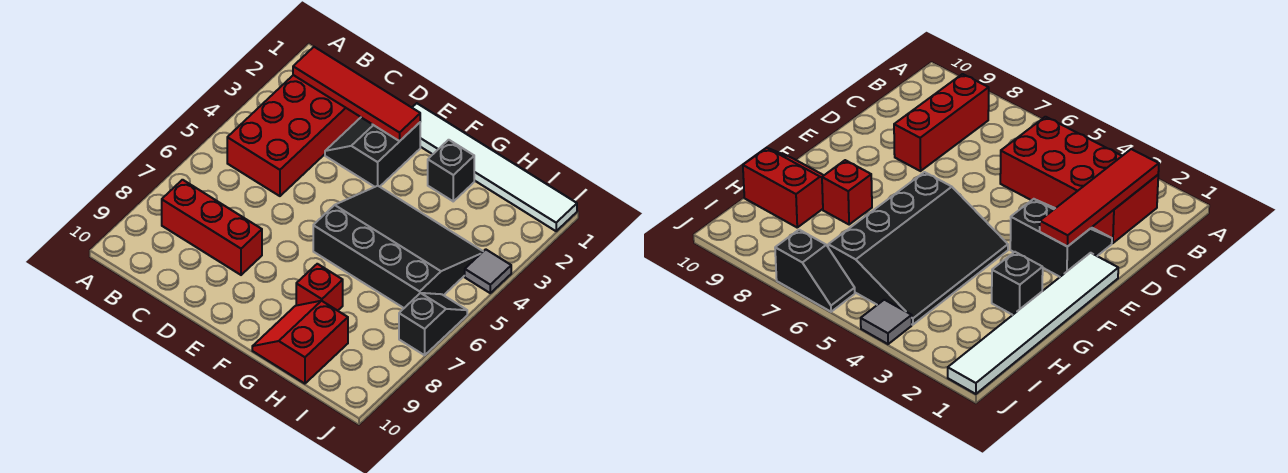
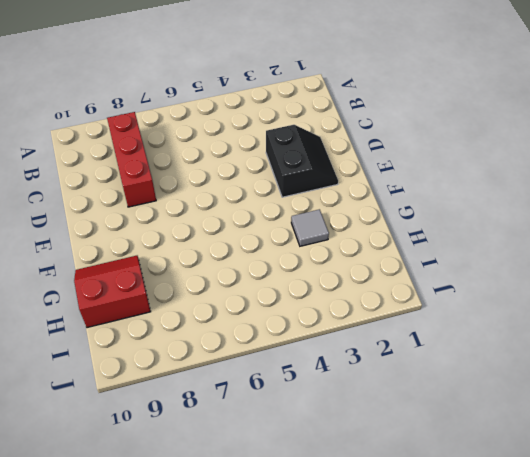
black slope D2:E3 level 1 top 3 -> black slope D2:E3 level 1 top E
grey tile G3 level 1 -> grey tile J4 level 1
none -> red brick B2:C5 level 1
none -> white tile E1:J1 level 1

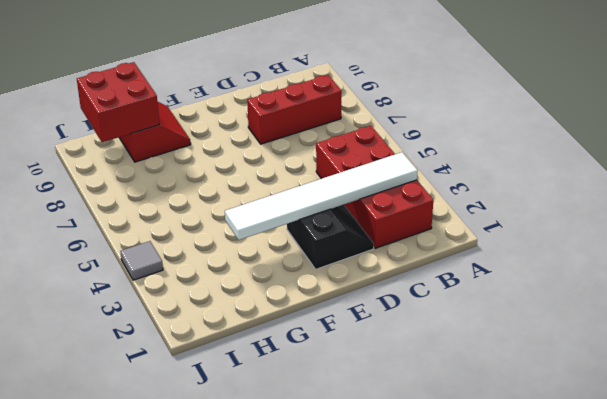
white tile B3:G3 level 2 -> white tile E1:J1 level 1
red brick H9:I10 level 2 -> none
none -> black slope F4:I6 level 1 top 6
none -> black brick G2 level 1

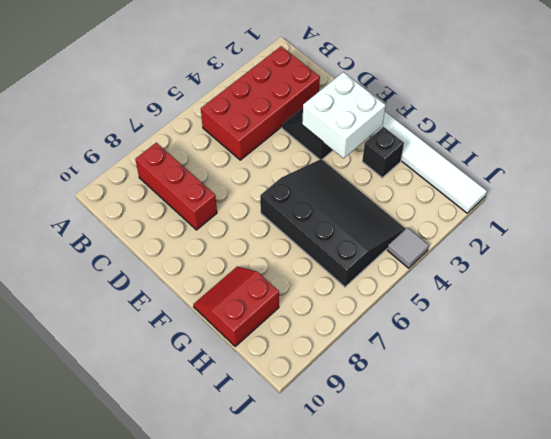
white brick E2:F3 level 2 -> red tile B2:E2 level 2
none -> red brick G8 level 1
none -> black slope J6:J7 level 1 top 7

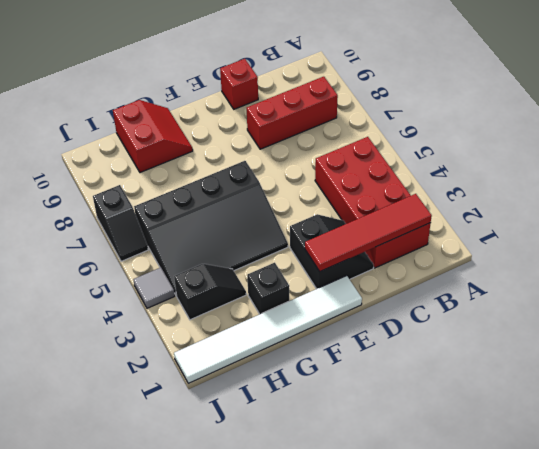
red brick D10 level 1 -> red brick G8 level 1
black slope H3:I3 level 1 top I -> none

